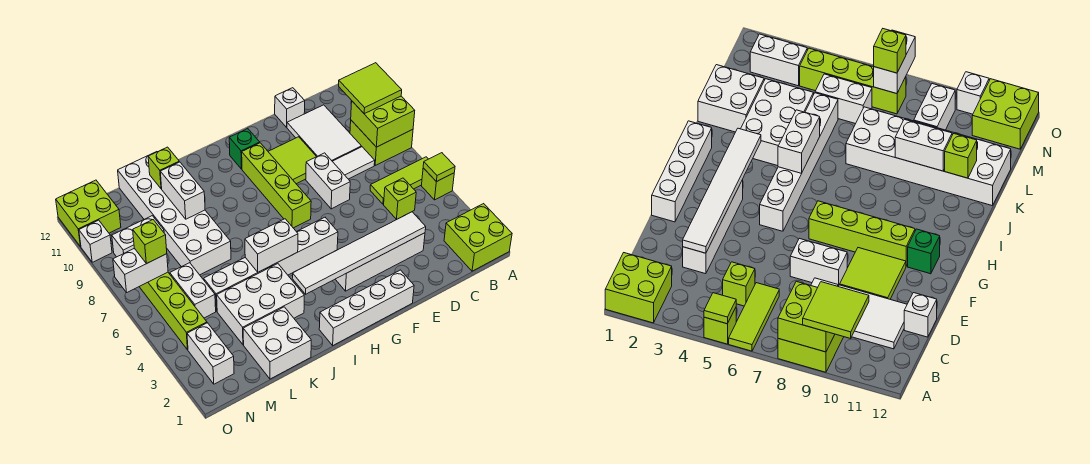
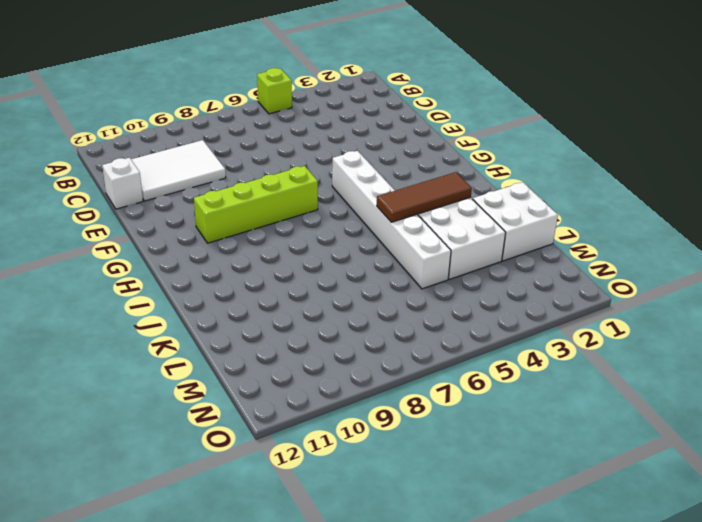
brown tile J3:J5 level 2 -> white brick I5:J5 level 2
none -> lime brick A1:B2 level 1
none -> lime tile A6:C6 level 1
none -> lime brick A8:B9 level 1
none -> lime brick C5 level 1

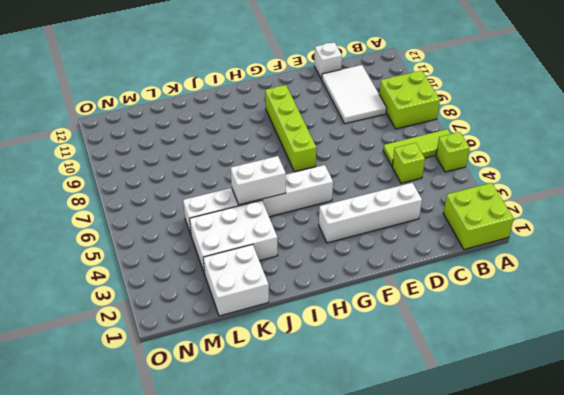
none -> white tile C8:D8 level 1
none -> white brick E7:E8 level 1
none -> lime tile E9:F10 level 1
none -> white brick F1:I1 level 1

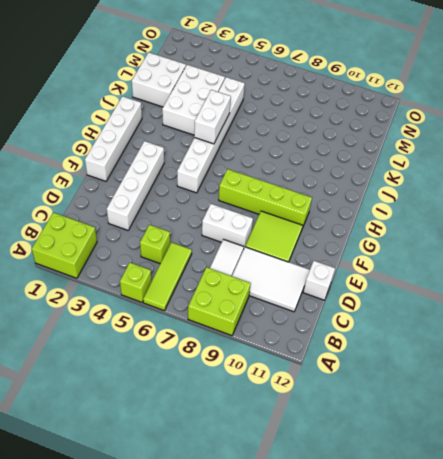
none -> green brick G11 level 1
none -> white brick K7:L12 level 1
none -> white brick M5:M6 level 1
none -> white brick M9:N9 level 1

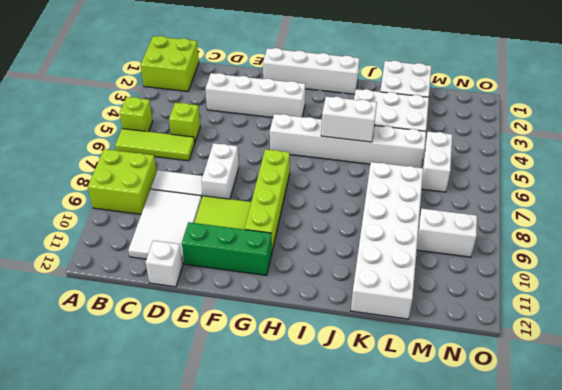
green brick E11:G11 level 1 -> green brick G11 level 1
none -> white brick N2:N3 level 1
none -> lime brick N4:N7 level 1
none -> lime brick N11:O12 level 1
none -> white brick O10 level 1

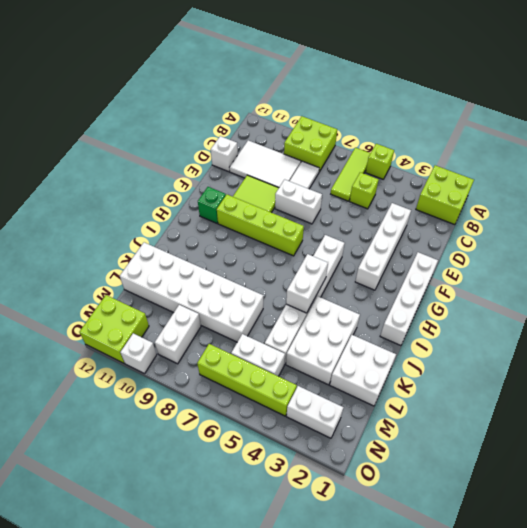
none -> lime tile A5 level 2
none -> lime brick A8:B9 level 2
none -> white tile D3:I3 level 2
none -> white brick K9:K10 level 2

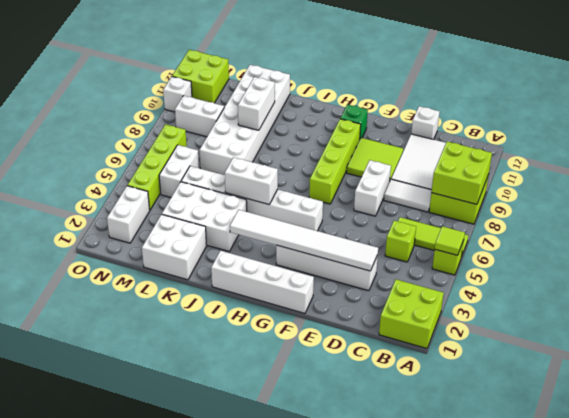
none -> lime brick K11 level 2
none -> white brick N7:O7 level 2
none -> lime tile A9:B10 level 3
none -> lime brick N7 level 3

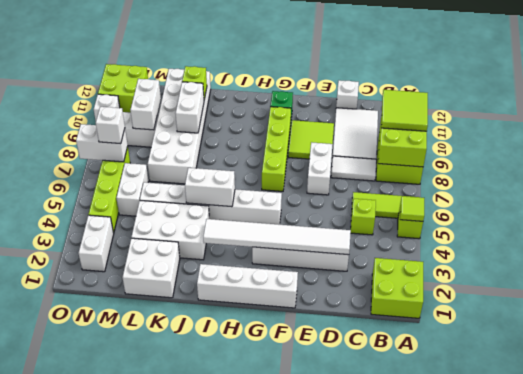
white brick M9:M10 level 2 -> none
white brick N7 level 3 -> lime brick N7 level 3

